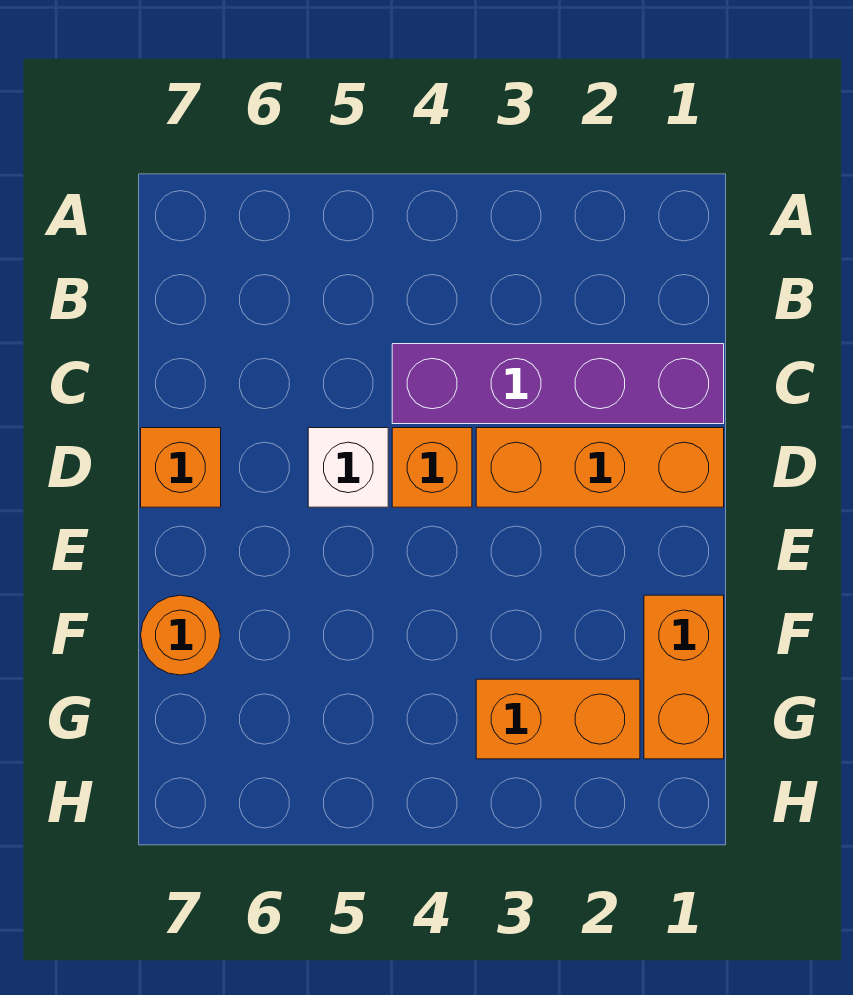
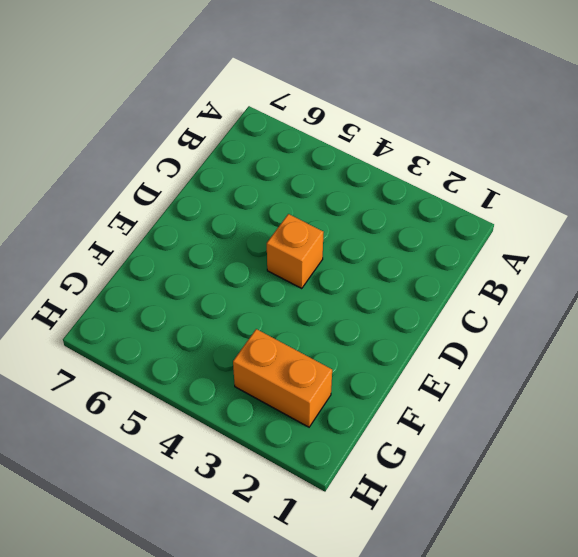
none -> purple brick C1:C4 level 1
none -> orange brick D1:D3 level 1

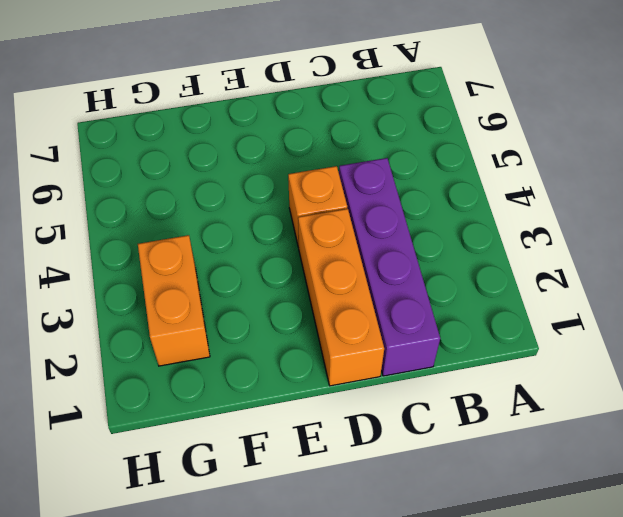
none -> white brick D5 level 1
none -> orange brick D7 level 1

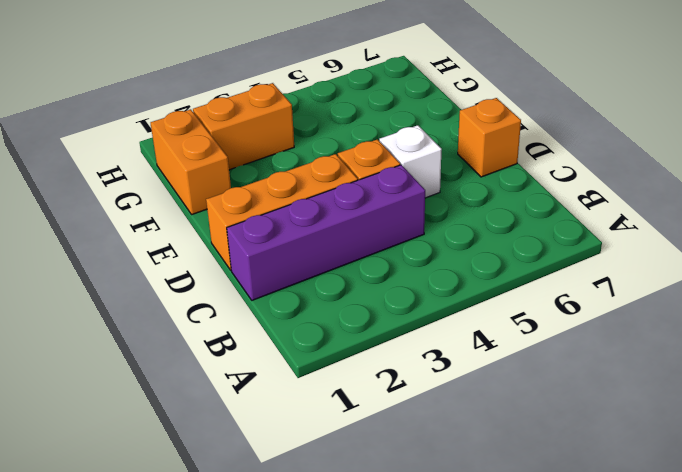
none -> orange round brick F7 level 1

